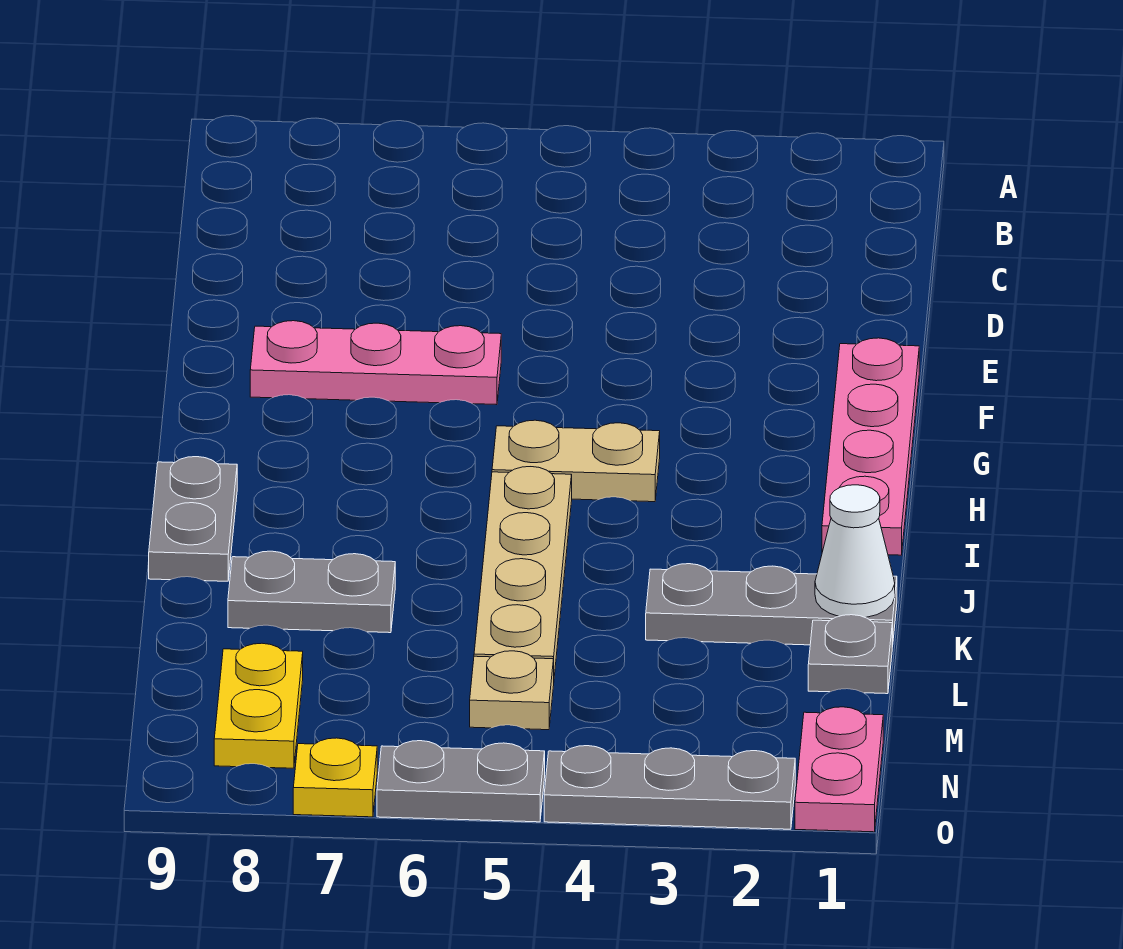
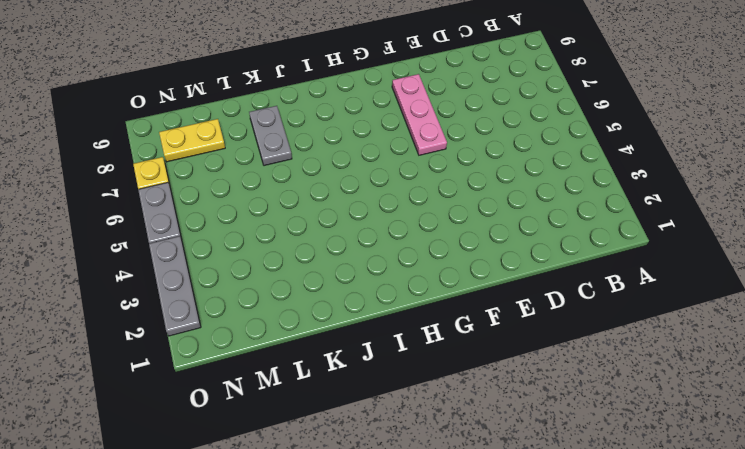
none -> pink plate F1:I1 level 1
none -> tan plate H4:H5 level 1
none -> tan plate I5:L5 level 1

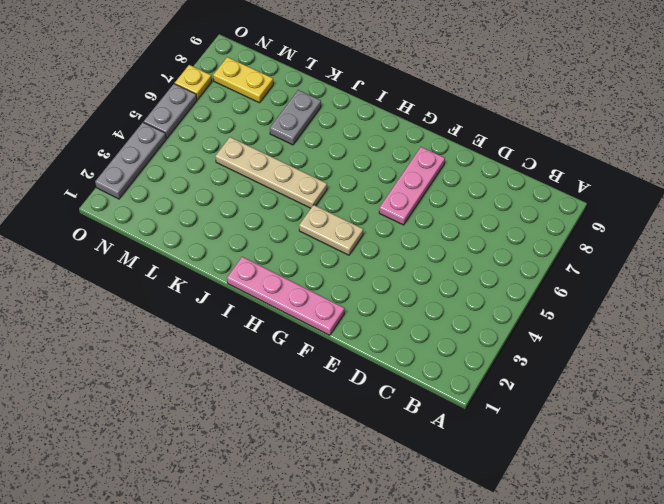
tan plate G4:H4 level 1 -> tan plate H4:H5 level 1
none -> grey plate I9:J9 level 1
none -> grey plate K1:K3 level 1
none -> grey plate L1 level 1

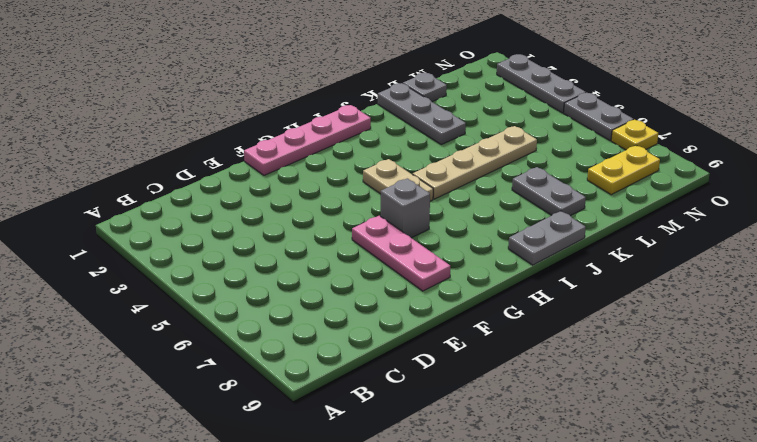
grey brick G6 level 1 -> none
none -> tan plate M5 level 1
none -> pink plate N1:O1 level 1
none -> white cone K1 level 2

